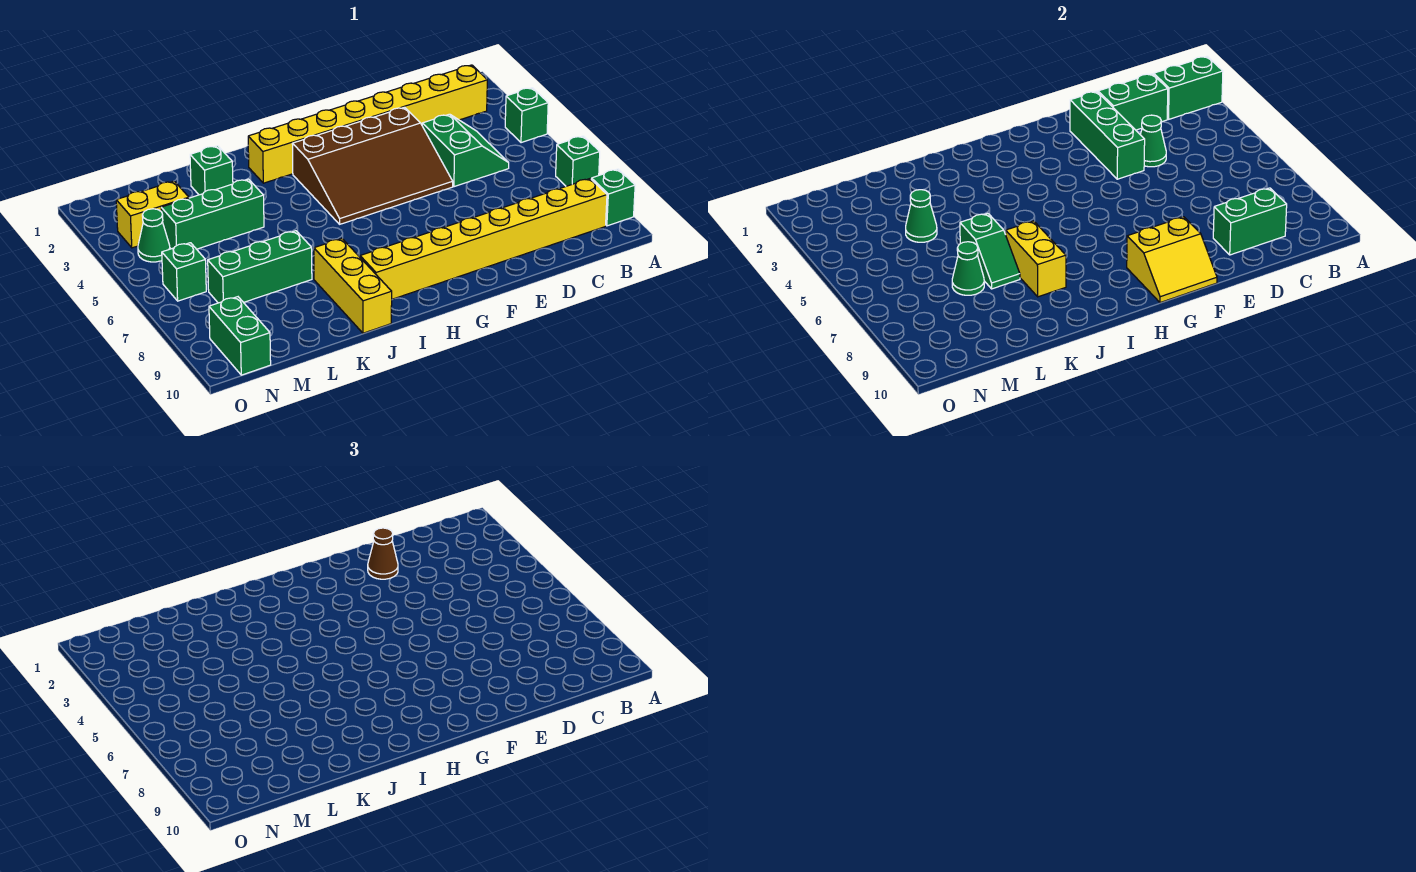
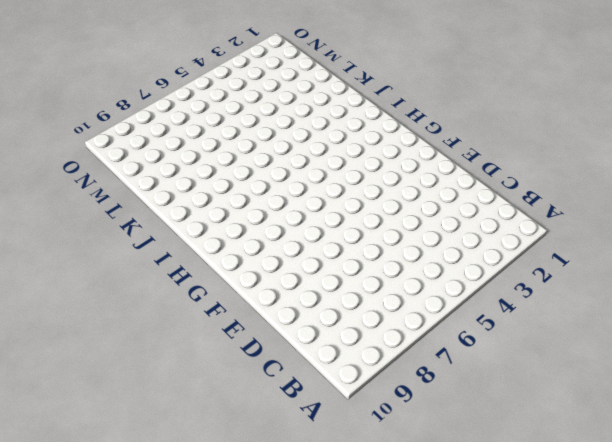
none -> green brick A4 level 1
none -> green brick A7 level 1
none -> green brick A9 level 1

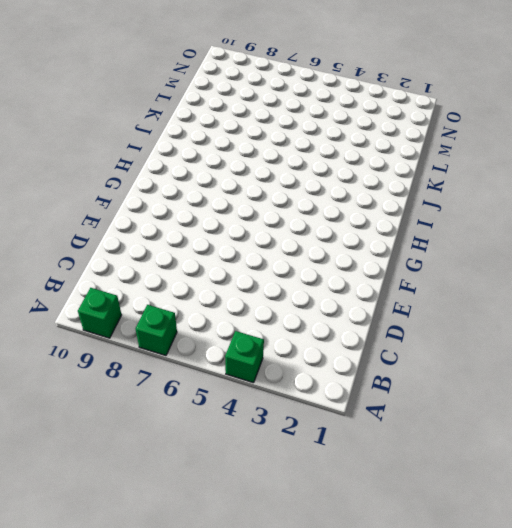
none -> yellow brick B2:I2 level 1
none -> yellow brick B9:I9 level 1
none -> green slope C4:D5 level 1 top D

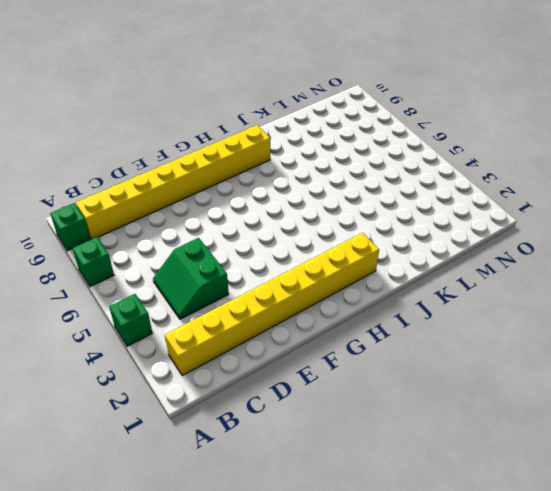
none -> brown slope E3:H5 level 1 top 3
none -> yellow brick J8:J10 level 1
none -> green brick K2 level 1

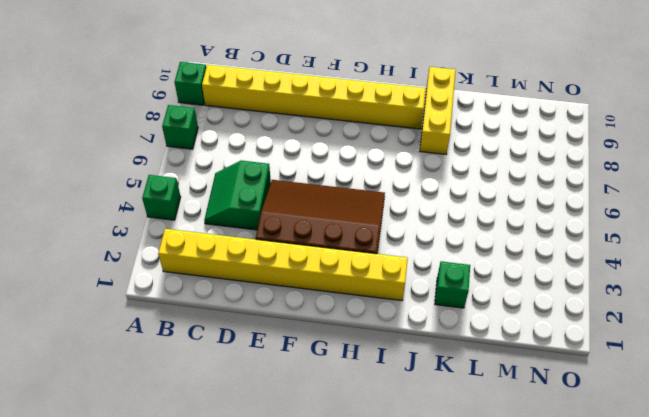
none -> green brick K4:M4 level 1
none -> green brick K7:M7 level 1
none -> yellow brick M3:N3 level 1

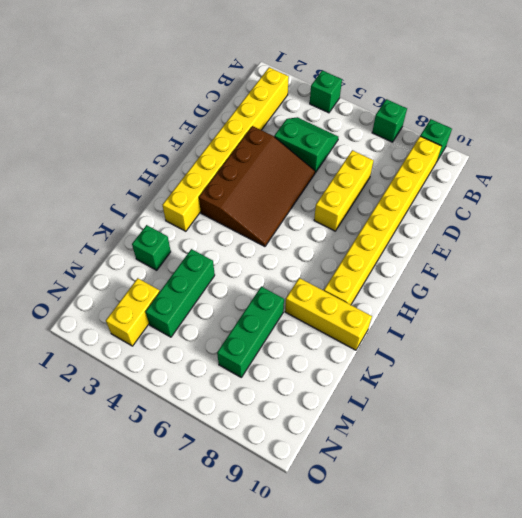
yellow brick D7:F7 level 1 -> none
none -> green cone N4 level 1
none -> green brick N6 level 1
none -> green brick N9:N10 level 1

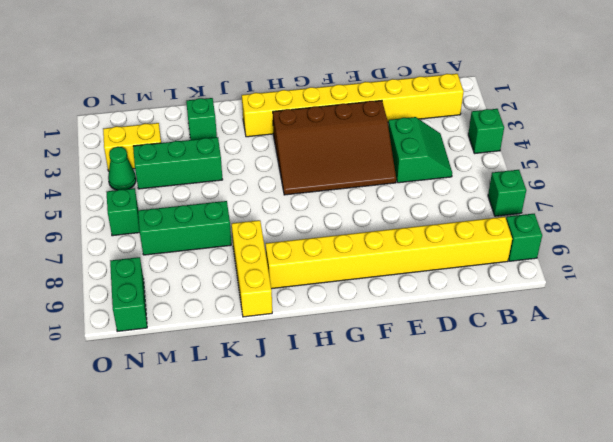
none -> green brick A2:B2 level 2
none -> green brick C2:D2 level 2
none -> green brick C9:D9 level 2

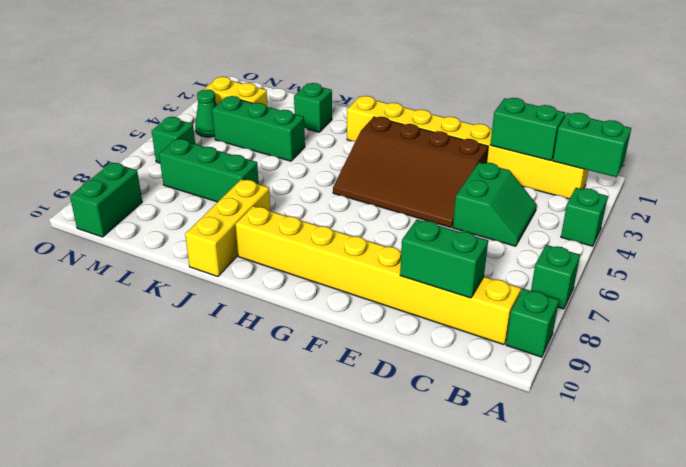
none -> green cone D4 level 2
none -> green brick E2:E4 level 2
none -> yellow slope F9:G10 level 2 top 9

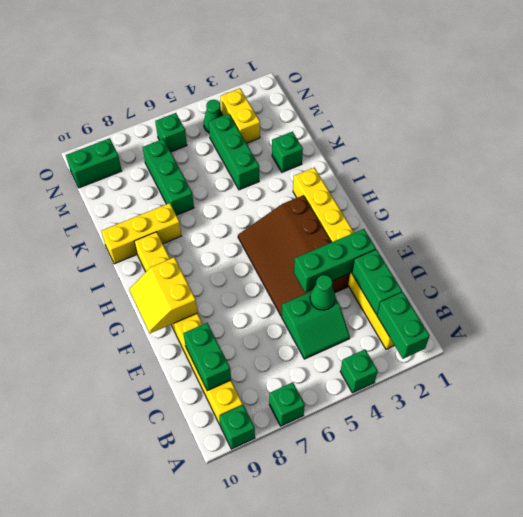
none -> yellow brick J7:J8 level 2
none -> green slope K6:K7 level 2 top 6
none -> green cone L4 level 2

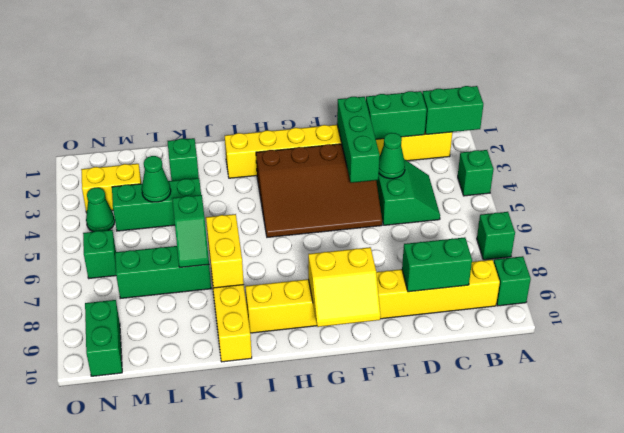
none -> green cone L7 level 2
none -> brown cone E2 level 3

